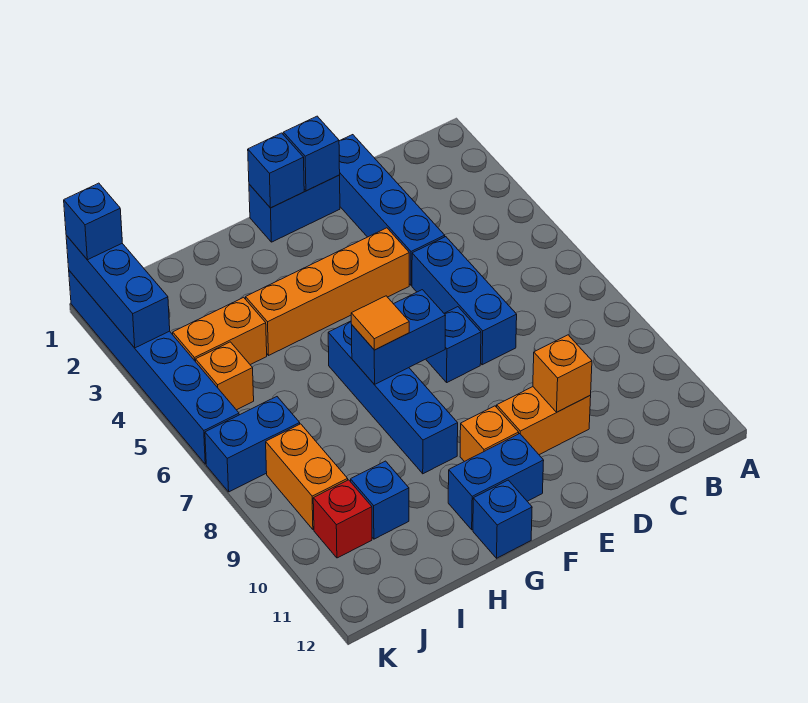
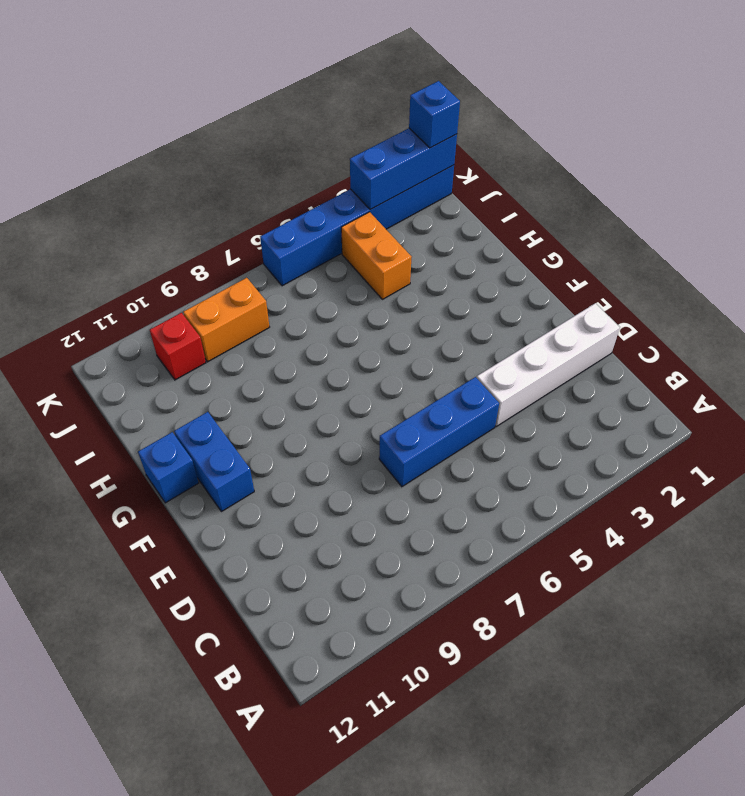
white brick D1:D4 level 1 -> blue brick D1:D4 level 1
none -> orange brick D10:E10 level 1
none -> blue brick E1:F1 level 1
none -> orange brick E4:H4 level 1

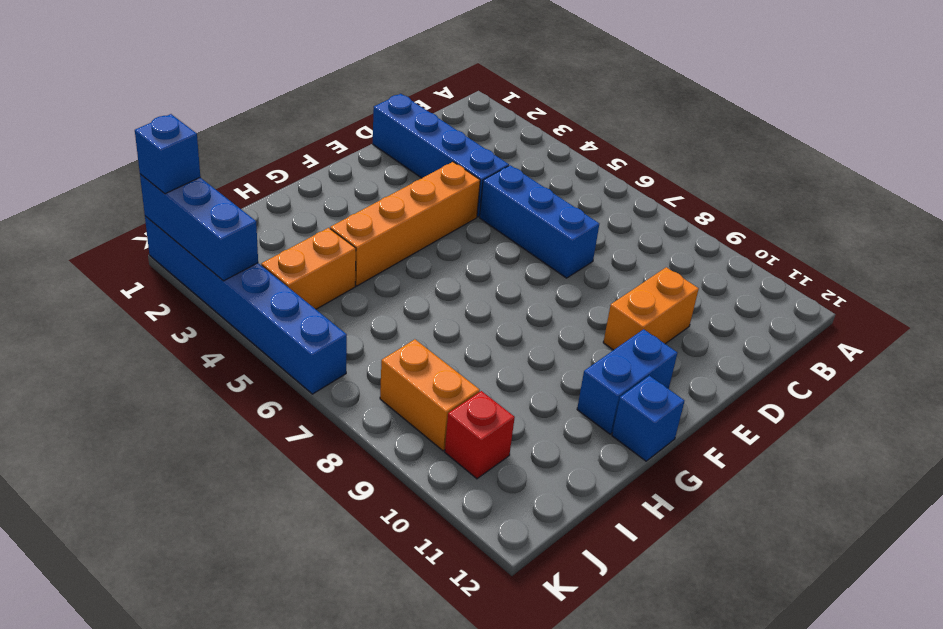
none -> blue brick E1:F1 level 1
none -> blue brick E7 level 1
none -> orange brick F10 level 1

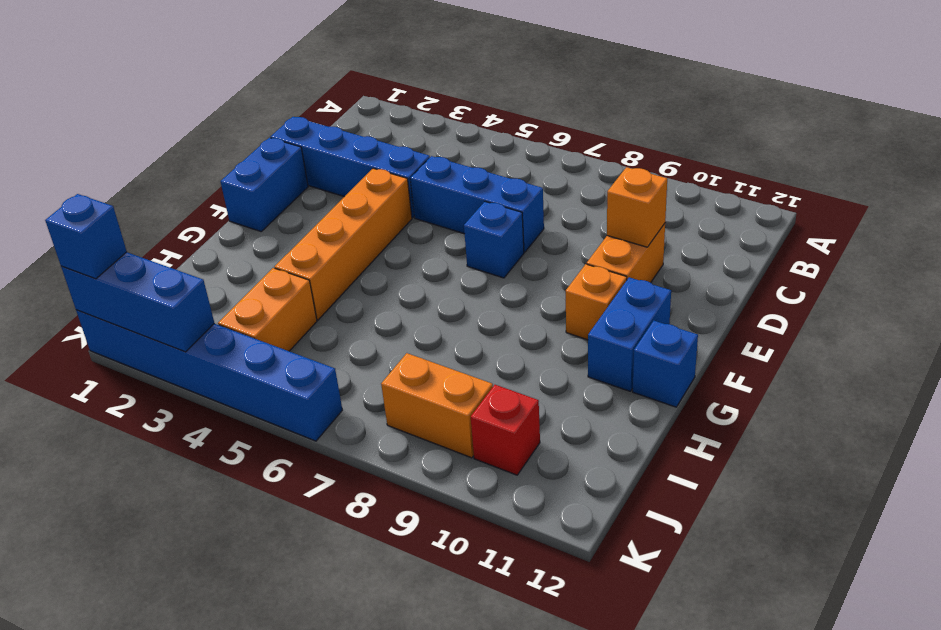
none -> blue brick G6:G9 level 1
none -> blue brick I10 level 1
none -> orange brick J5 level 1

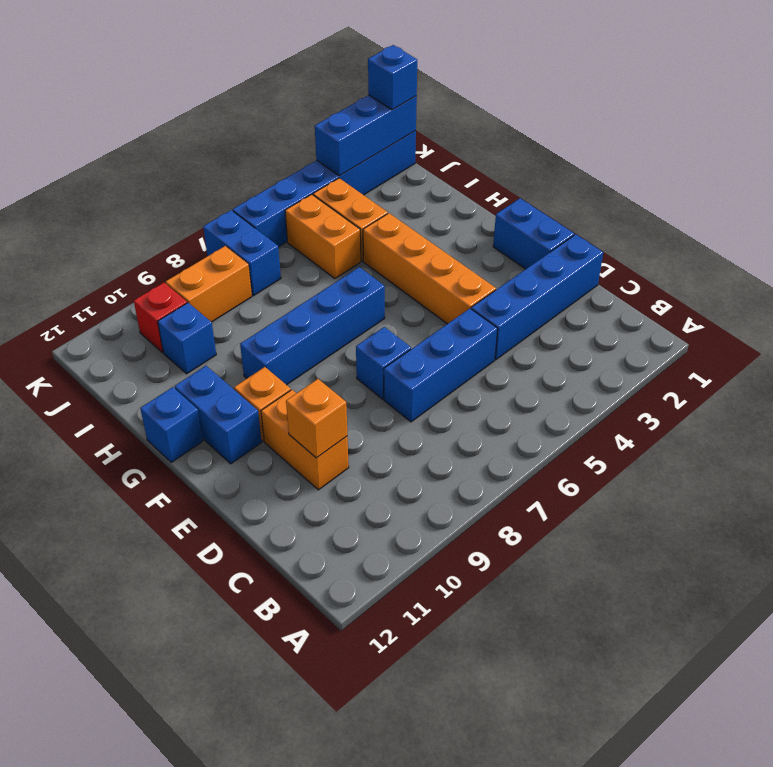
orange brick I5:J5 level 1 -> orange brick J5 level 1
none -> blue brick E1 level 2
none -> blue brick F1 level 2
none -> blue brick F7:G7 level 2

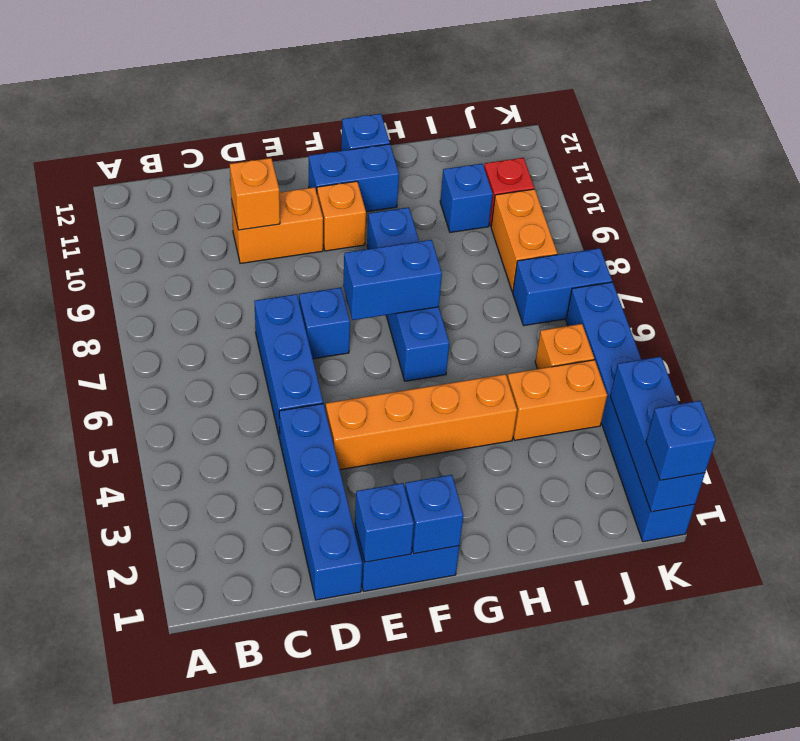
none -> orange tile G7 level 3

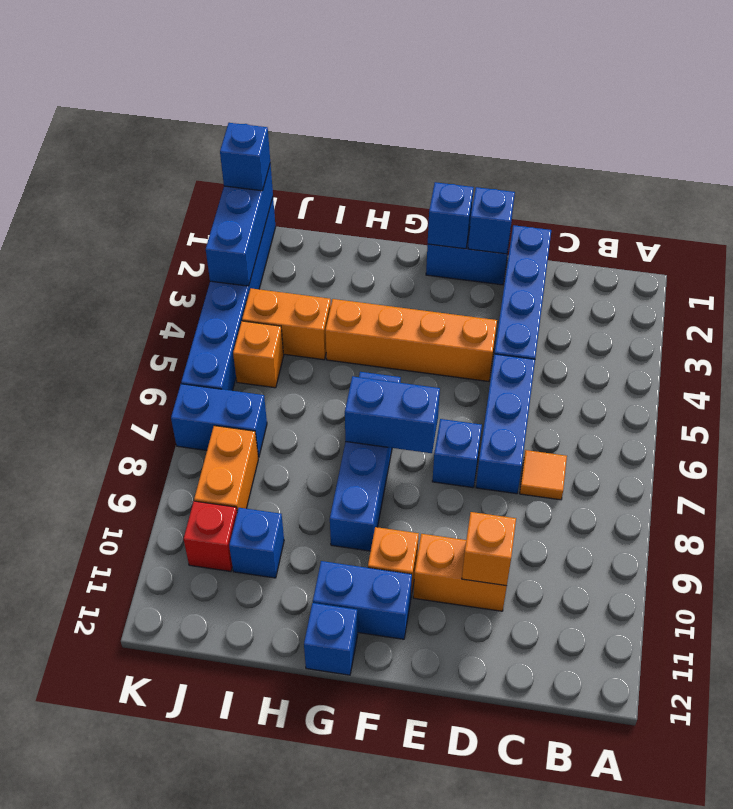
orange tile C7 level 1 -> orange tile G7 level 3

